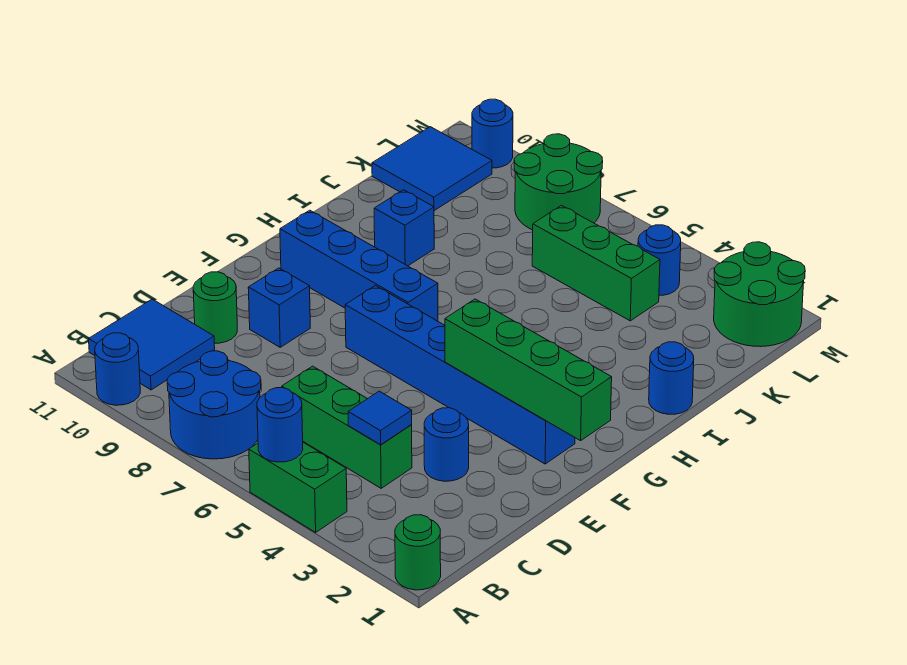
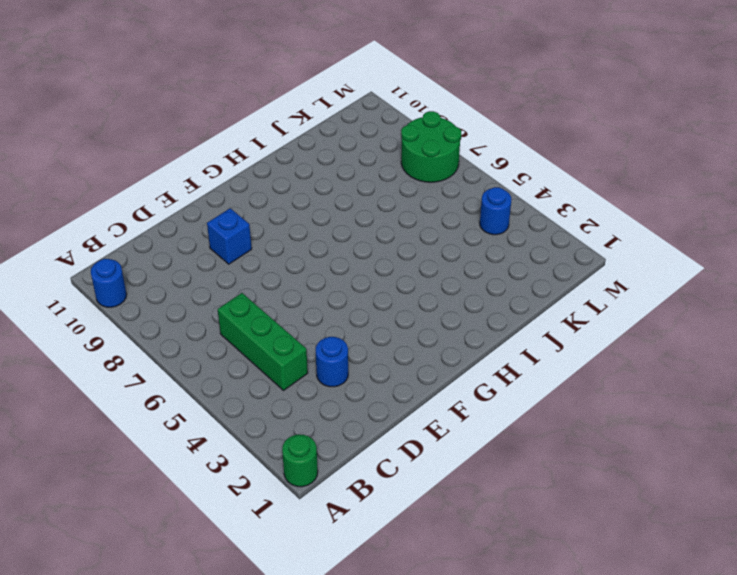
none -> green brick A4:A5 level 1
none -> blue round brick A7:B8 level 1
none -> blue tile B10:C11 level 1

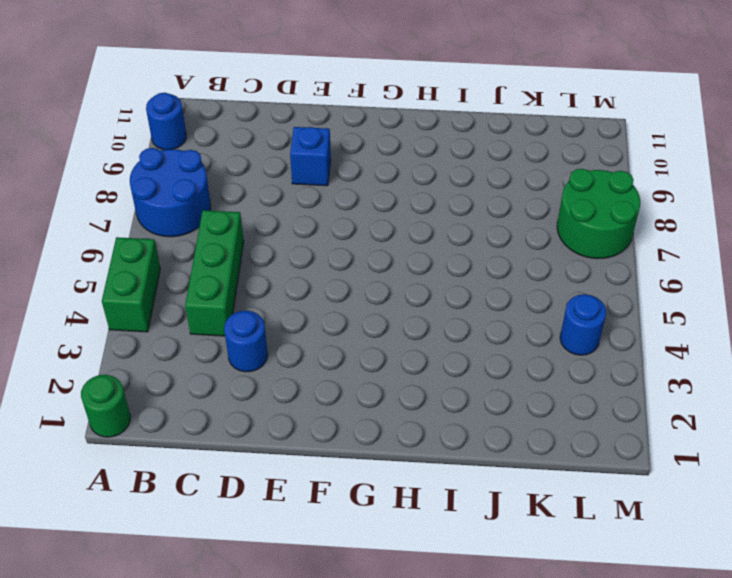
none -> blue tile B10:C11 level 1
none -> green round brick D10 level 1
none -> blue brick F2:F7 level 1

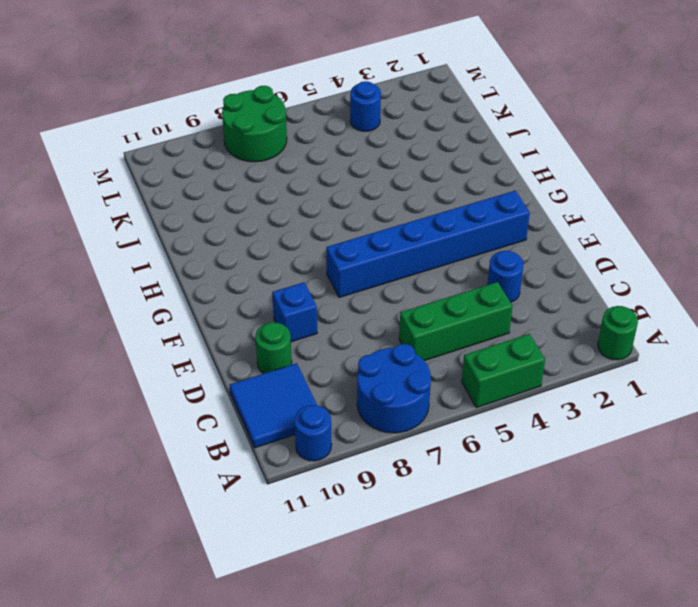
none -> blue brick G7:G10 level 1
none -> blue round brick I1 level 1
none -> blue brick I9 level 1

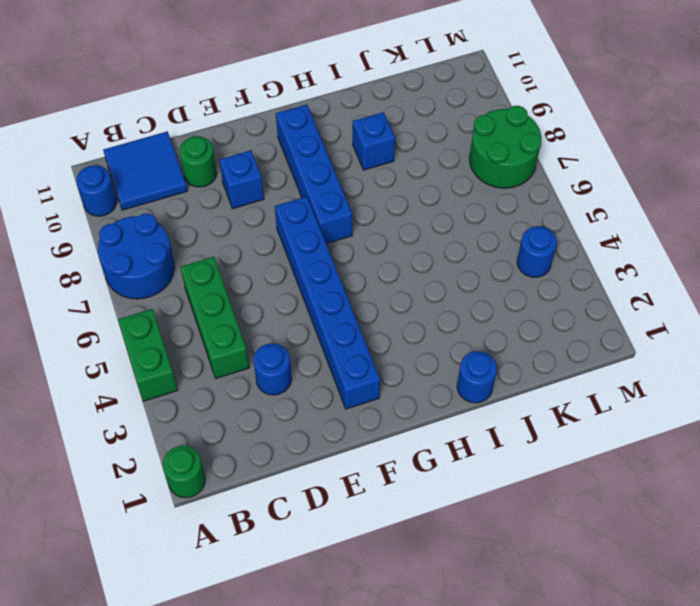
none -> green brick K4:K6 level 1
none -> blue tile K10:L11 level 1
none -> green round brick L1:M2 level 1

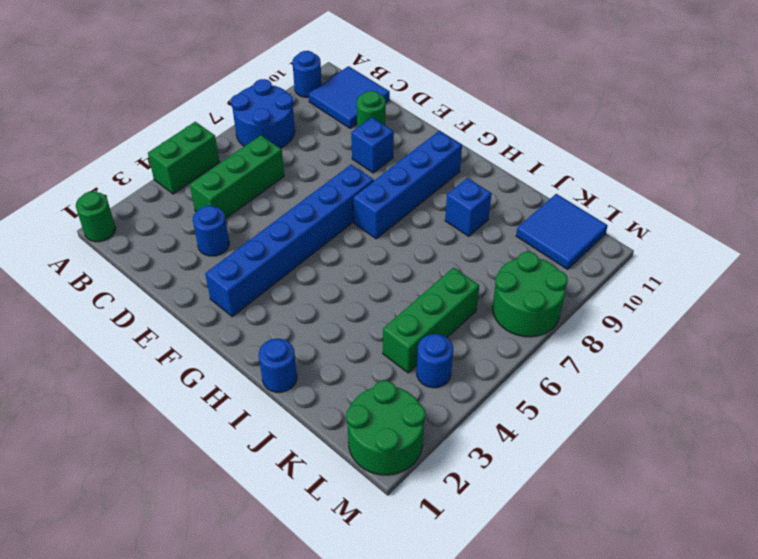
none -> blue round brick M10 level 1
none -> blue round brick A5 level 2
none -> blue tile C4 level 2

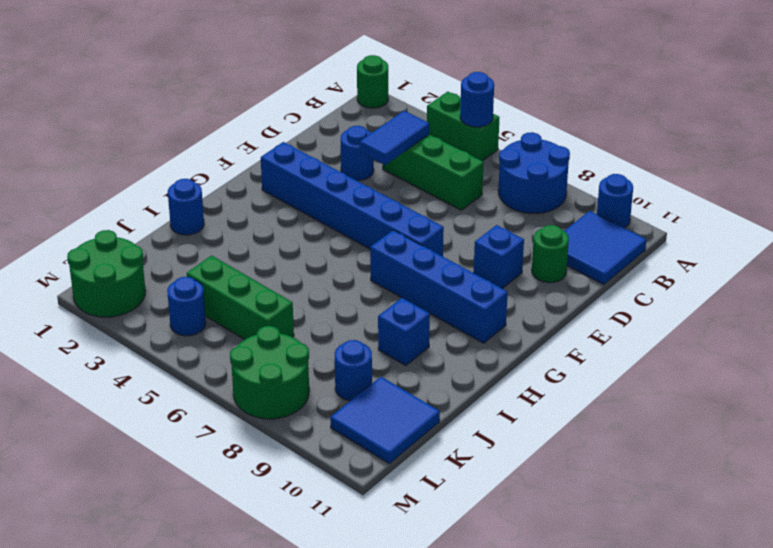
blue tile C4:D4 level 2 -> blue tile C4 level 2
blue round brick K9 level 1 -> blue round brick M10 level 1
none -> green brick F1:F4 level 2

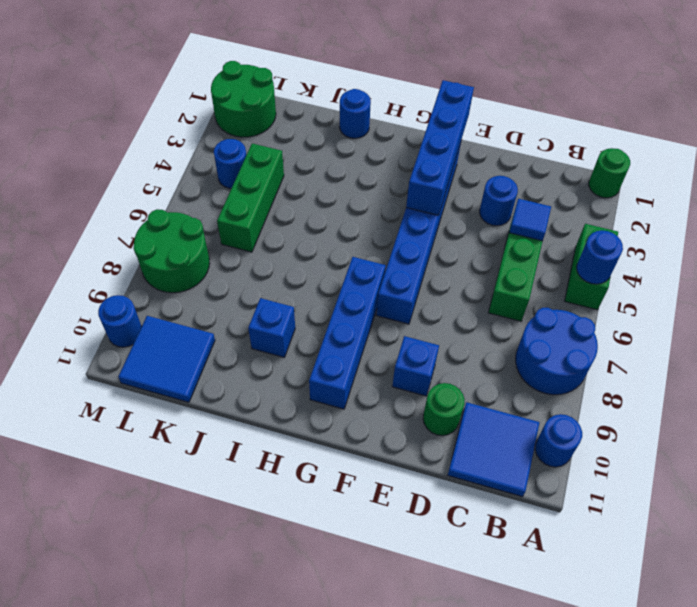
blue brick F1:F4 level 2 -> green brick F1:F4 level 2

